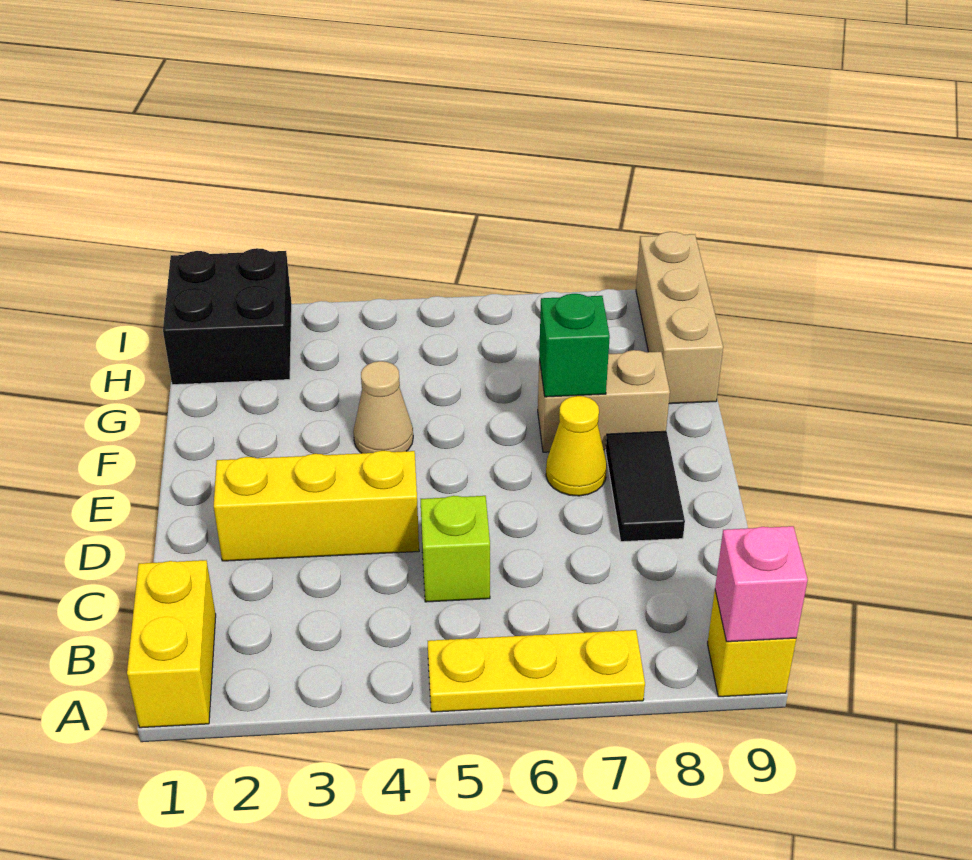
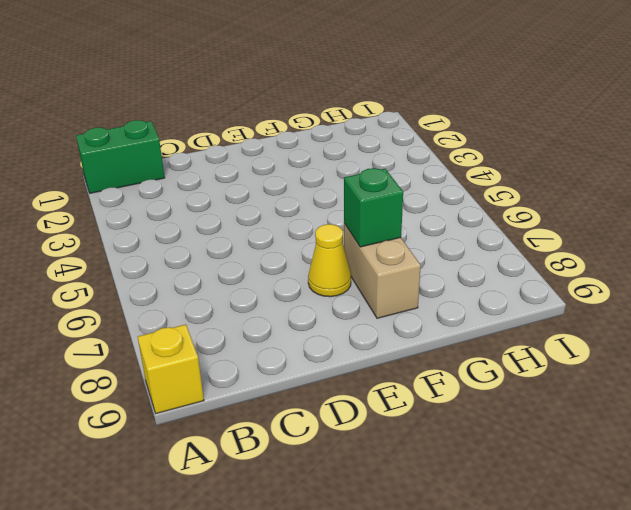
green brick A1:B1 level 1 -> yellow brick A1:B1 level 1
none -> yellow plate A5:A7 level 1
none -> lime brick C5 level 1
none -> yellow brick D2:D4 level 1

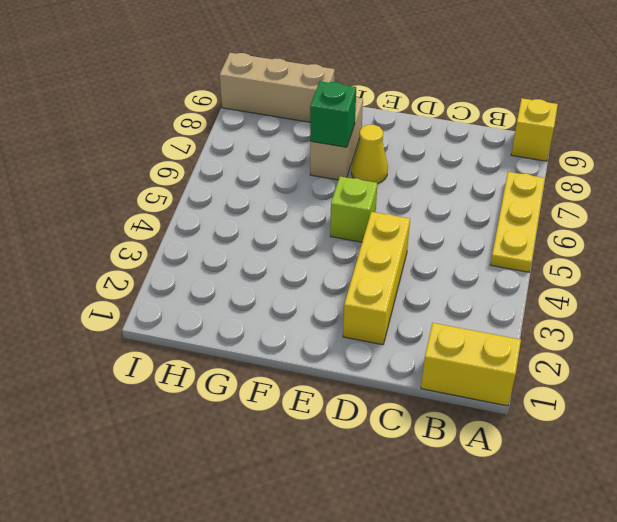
lime brick E5 level 1 -> lime brick C5 level 1
none -> black tile D8:E8 level 1
none -> tan cone F4 level 1
none -> black brick H1:I2 level 1

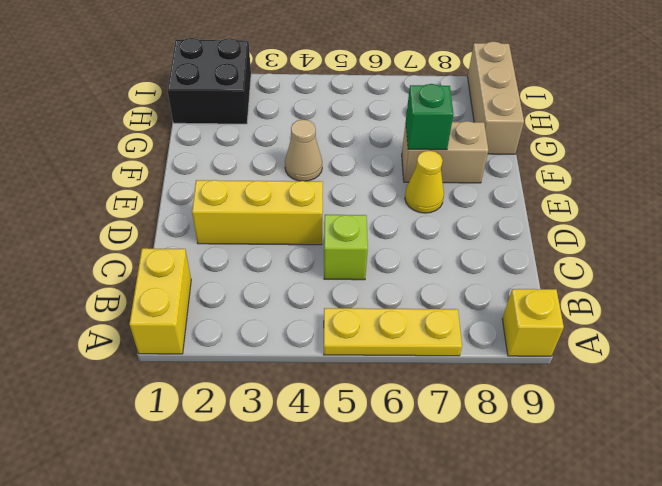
none -> black tile D8:E8 level 1
none -> pink brick A9 level 2

